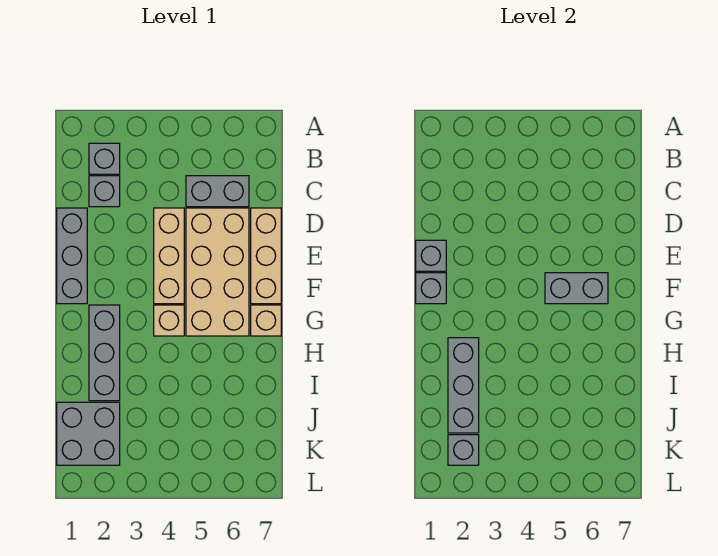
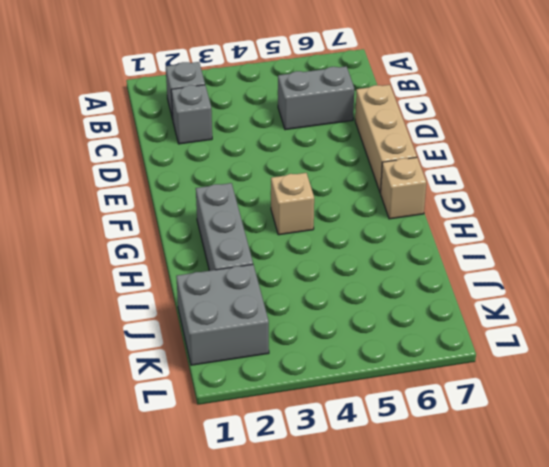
none -> grey brick D1:F1 level 1
none -> tan brick D4:F4 level 1
none -> tan brick D5:G6 level 1

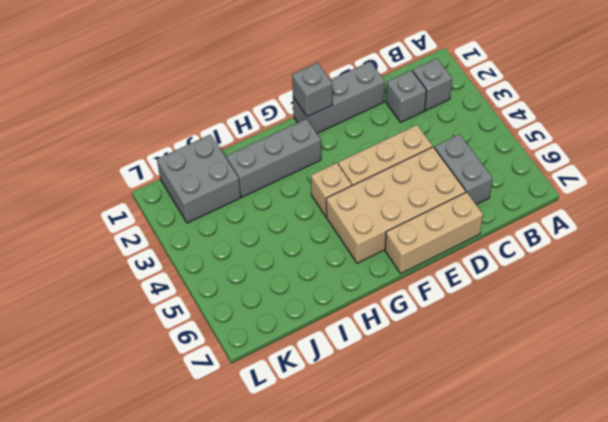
none -> tan brick G7 level 1
none -> grey brick E1 level 2
none -> grey brick F5:F6 level 2

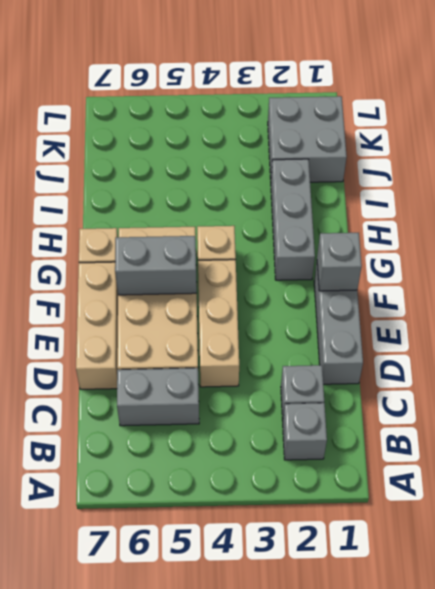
none -> grey brick E1 level 2
none -> grey brick H2:J2 level 2
none -> grey brick K2 level 2

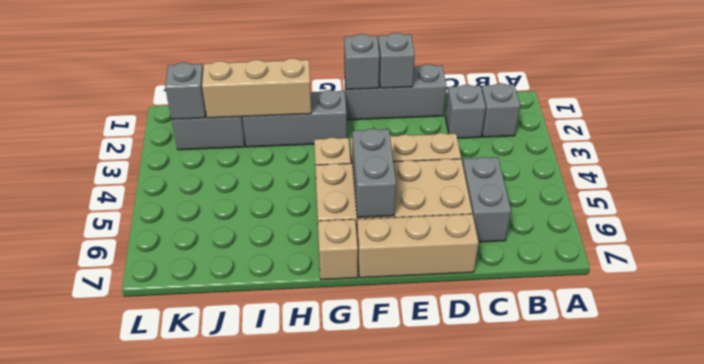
tan brick H2:J2 level 2 -> grey brick H2:J2 level 2

